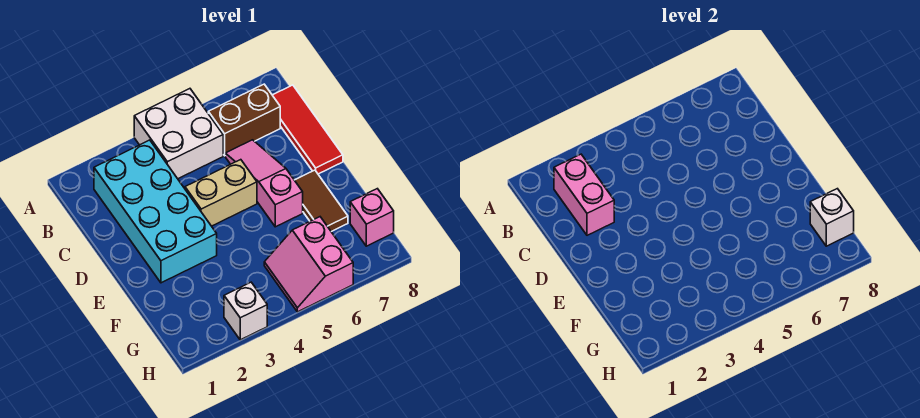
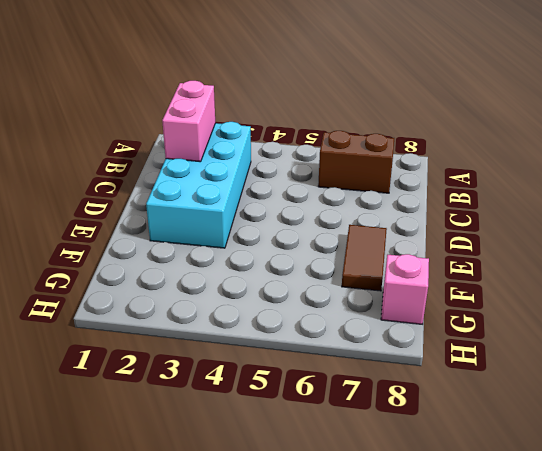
none -> white brick A4:B5 level 1
none -> red tile B8:D8 level 1
none -> pink slope C6:E6 level 1 top E

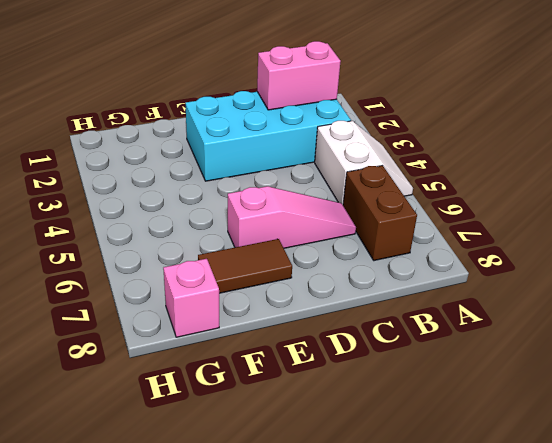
white slope A4:B5 level 1 top B -> white brick A4:B5 level 1
none -> red tile B8:D8 level 1
none -> tan brick D4:D5 level 1
none -> pink slope G5:H6 level 1 top 6

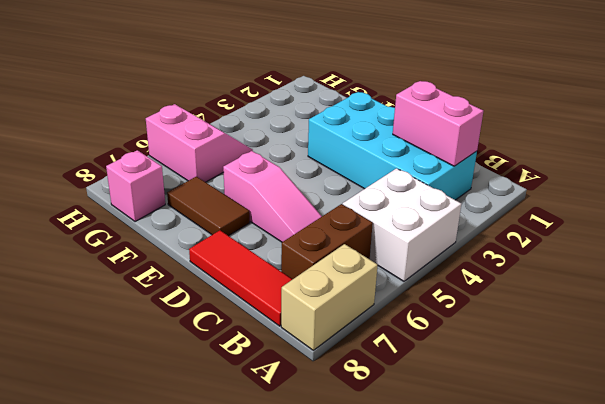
tan brick A7:A8 level 1 -> tan brick D4:D5 level 1
none -> white brick H3 level 1
none -> white brick G8 level 2

